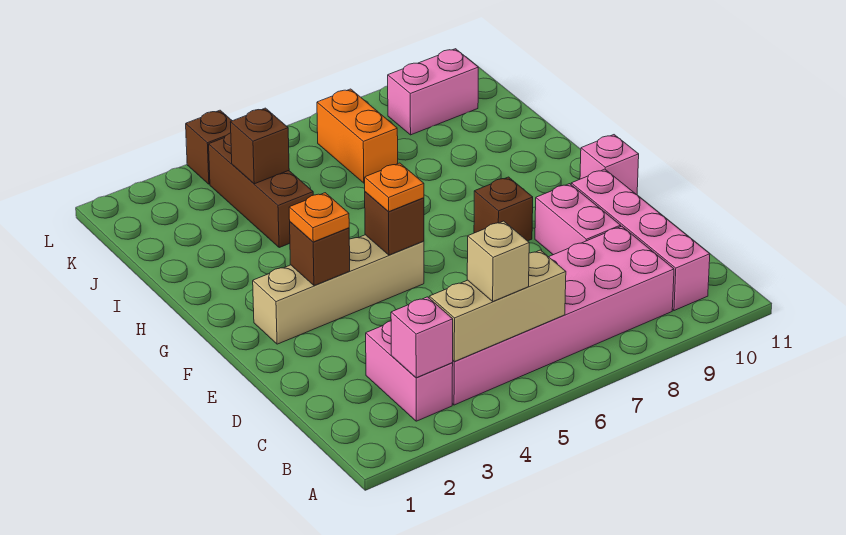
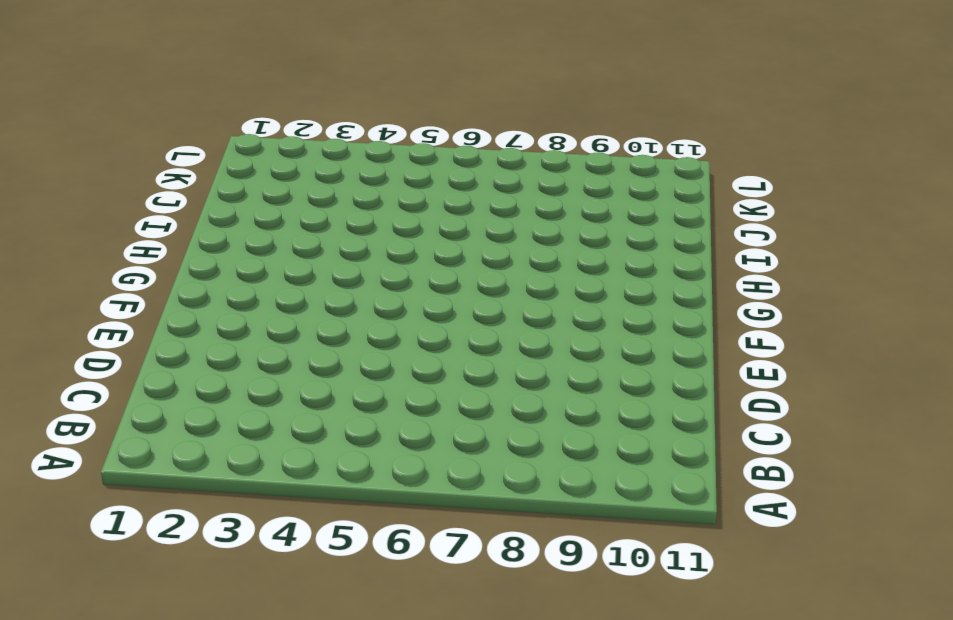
none -> pink brick B3:C3 level 1
none -> pink brick B4:C9 level 1
none -> pink brick B10:E10 level 1

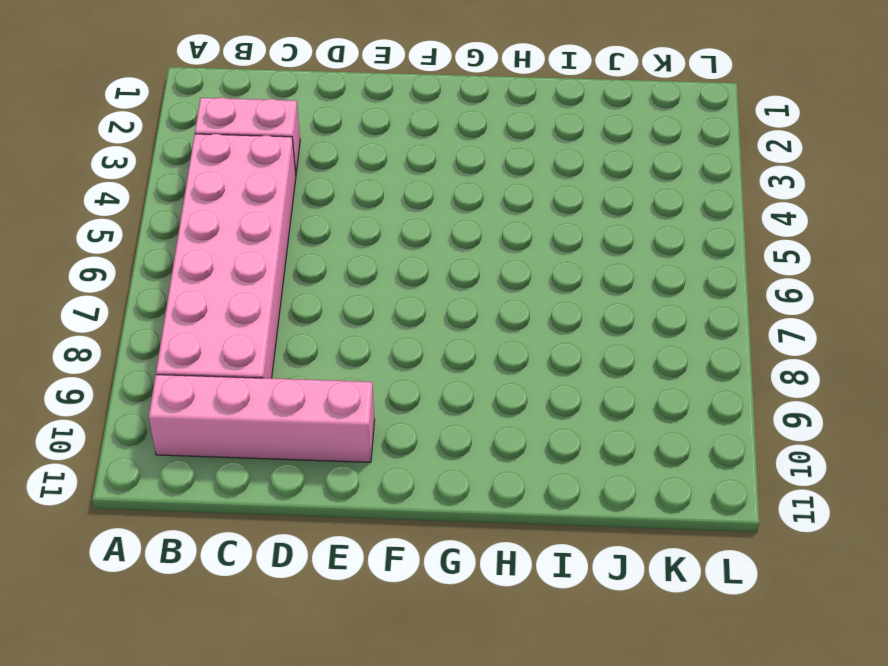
none -> pink brick D9:E9 level 1
none -> tan brick F2:F5 level 1
none -> brown brick F8 level 1

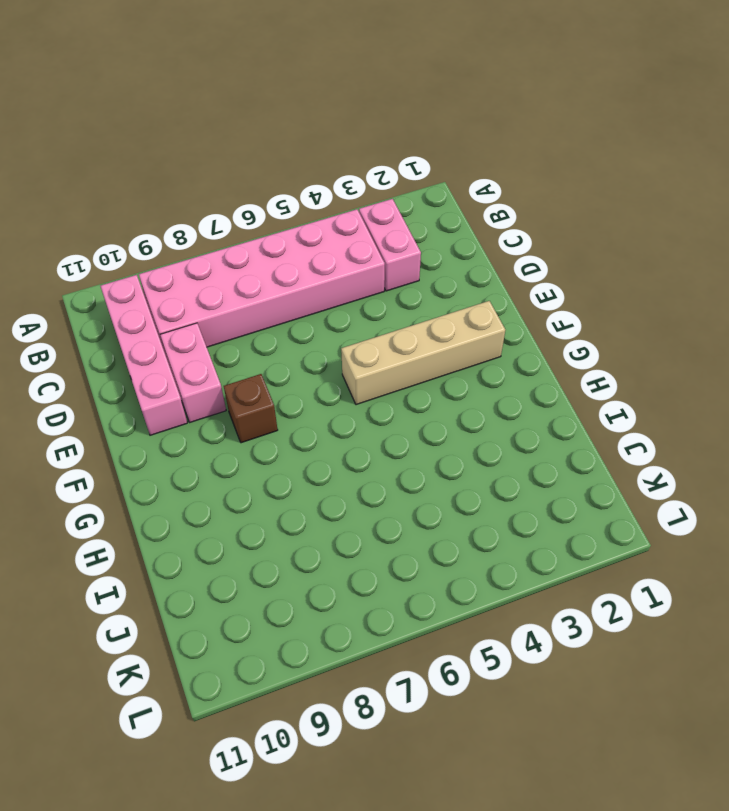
none -> pink brick F11 level 1
none -> brown brick I4:K4 level 1
none -> orange brick J7:K7 level 1

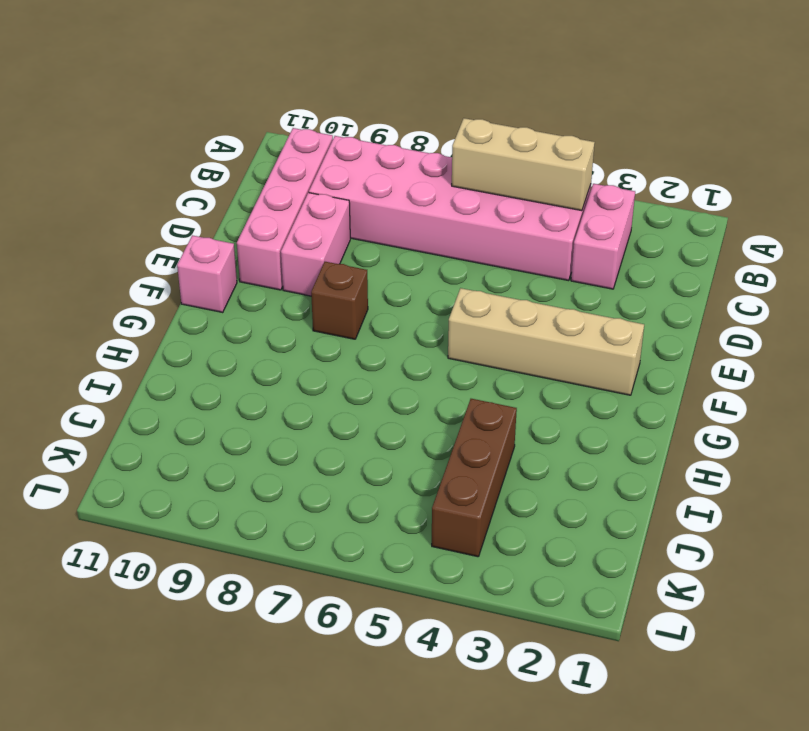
none -> orange brick J7:K7 level 1
none -> pink brick K9:K10 level 1
none -> brown brick L4 level 1

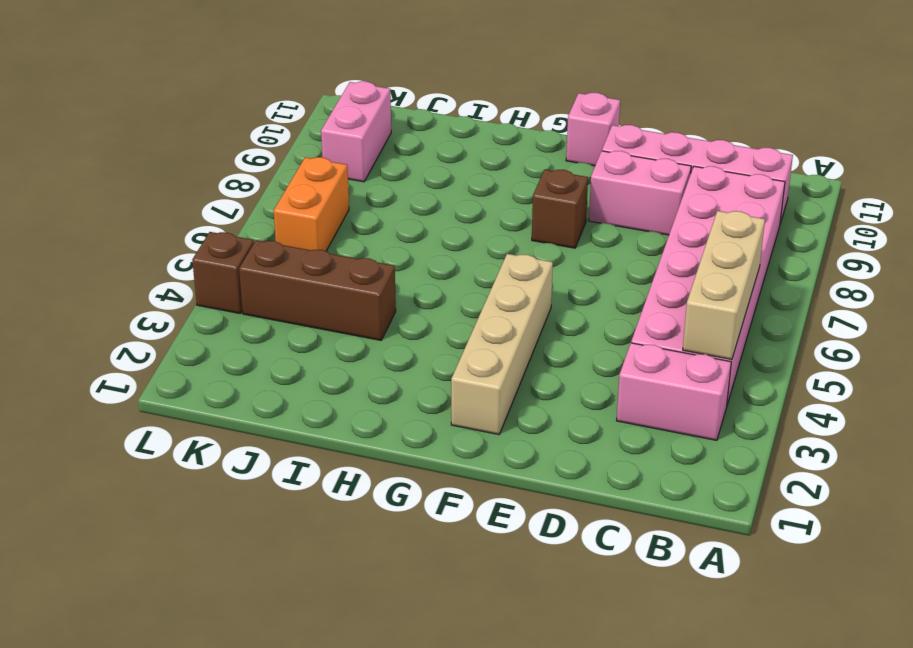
orange brick K6:K7 level 1 -> orange brick J7:K7 level 1
none -> pink brick B3 level 2
none -> brown brick F3 level 2
none -> brown brick F5 level 2

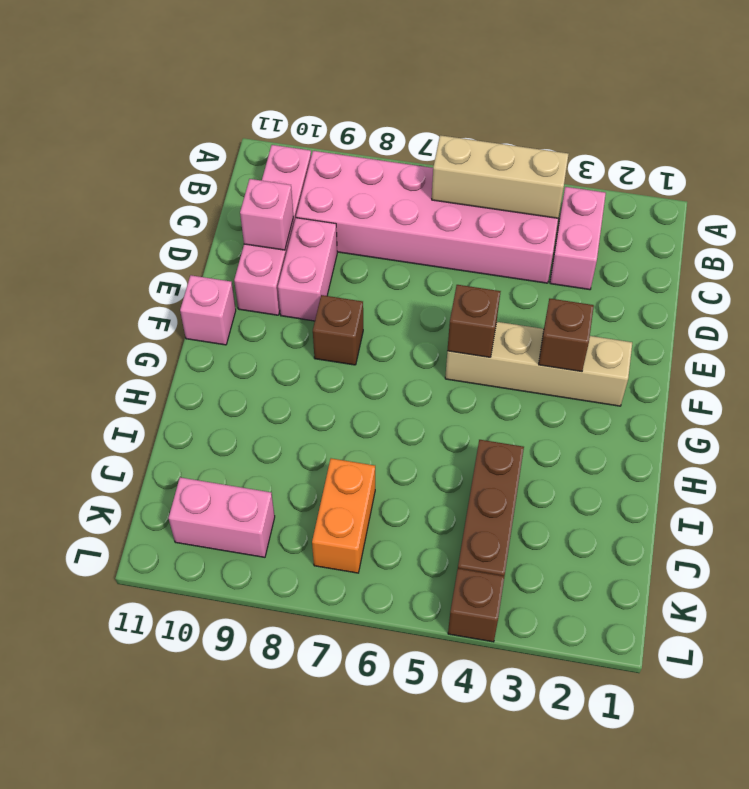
pink brick D10 level 2 -> pink brick B3 level 2
none -> brown brick J4 level 2
none -> tan brick B5 level 3
none -> orange plate F3 level 3

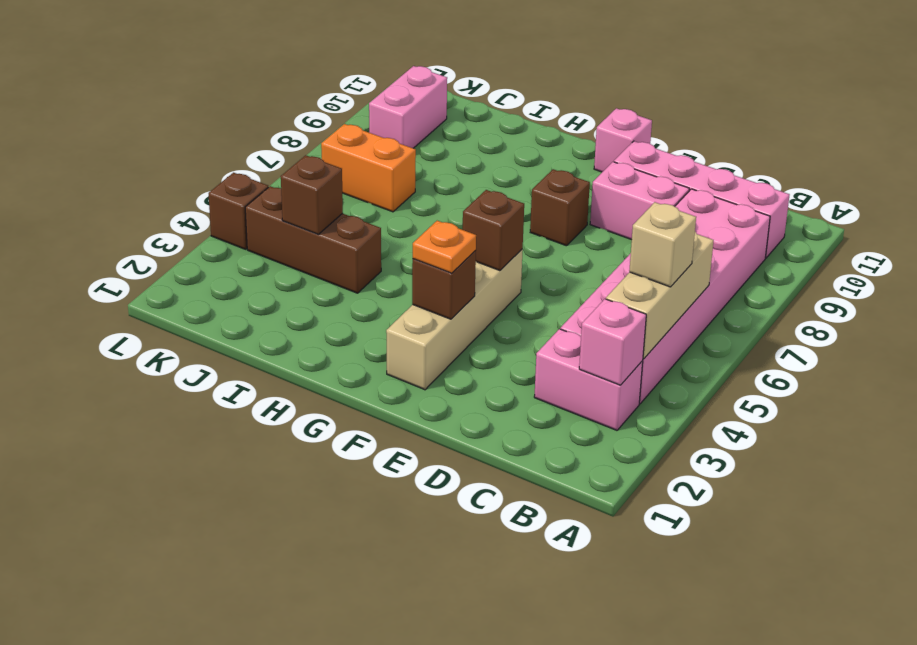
none -> orange plate F5 level 3

